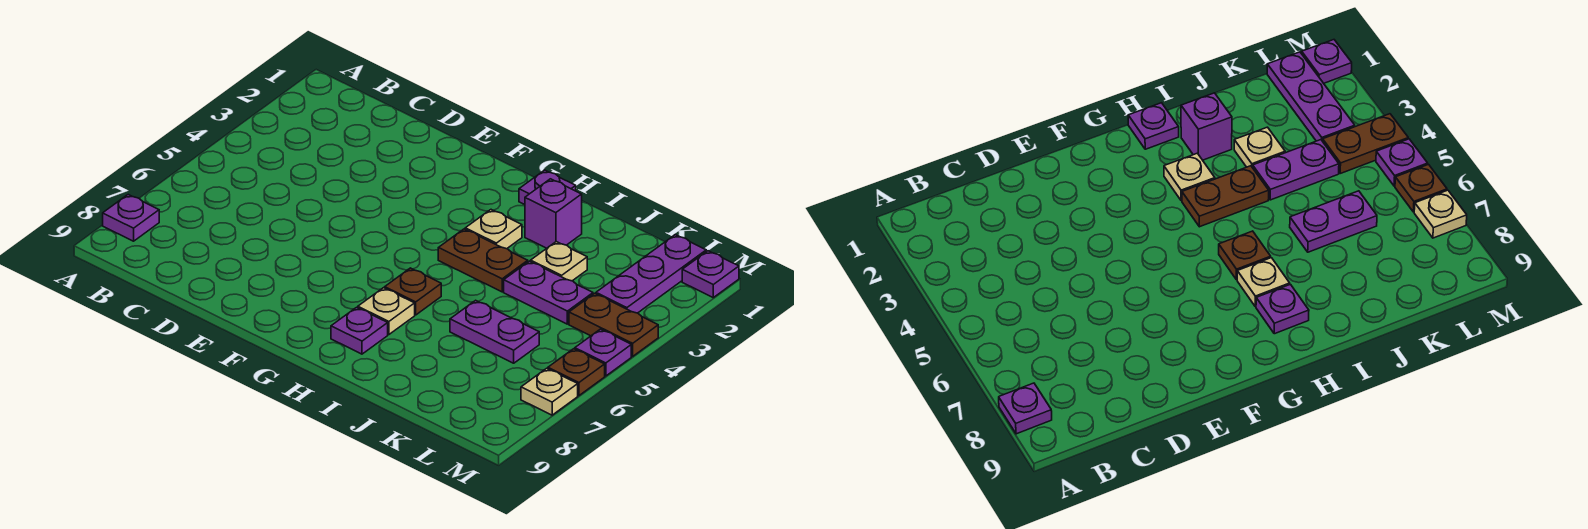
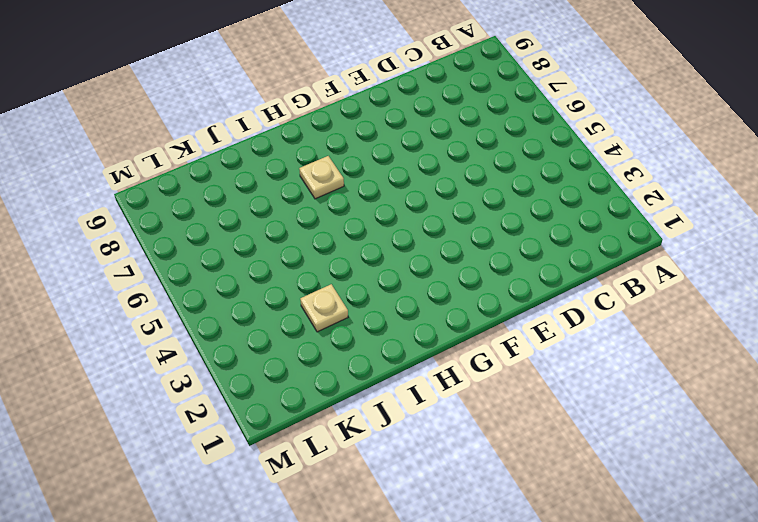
none -> purple plate A8 level 1
none -> purple plate H1 level 1
none -> tan plate H3 level 1

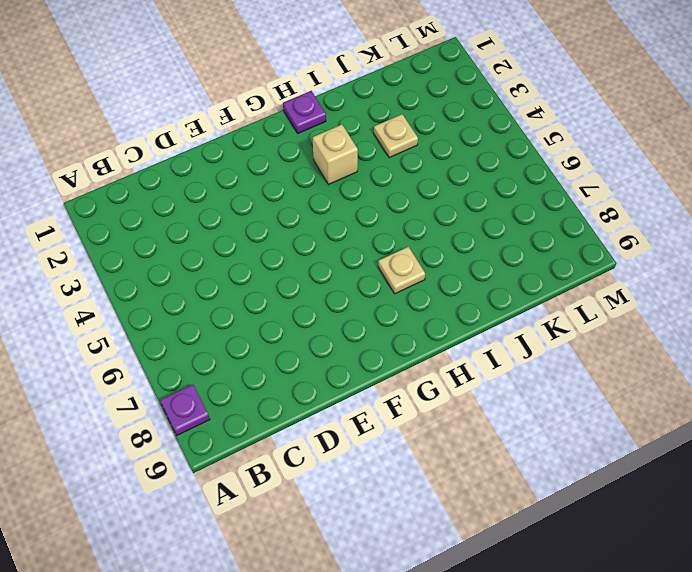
tan brick H3 level 1 -> tan plate H3 level 1
none -> brown plate H4:I4 level 1
none -> brown plate H6 level 1
none -> purple plate H8 level 1

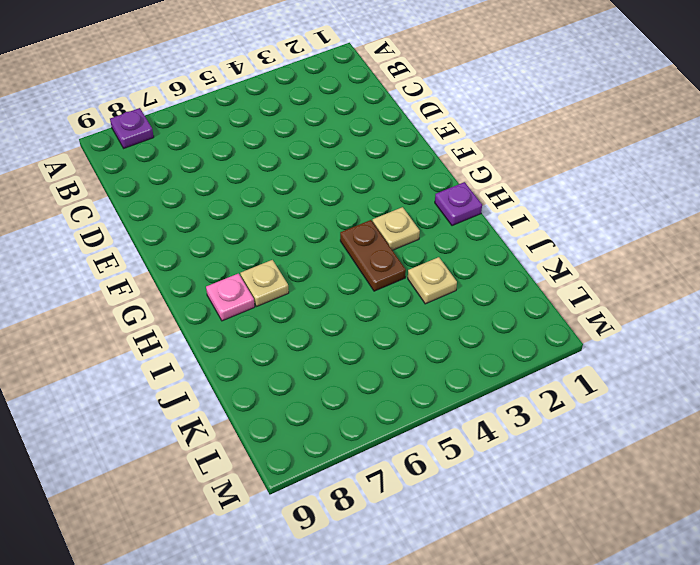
pink plate H8 level 1 -> purple plate H8 level 1
none -> brown plate H6 level 1
none -> purple brick I2 level 1
none -> purple plate J4:K4 level 1

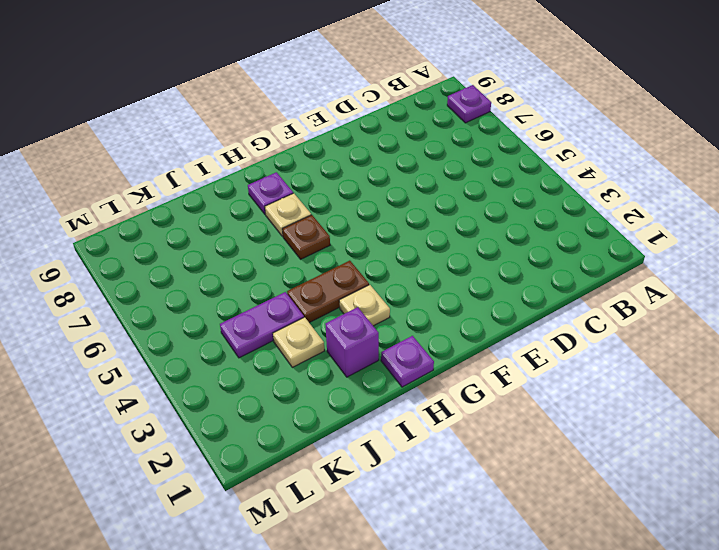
none -> purple plate J6:K6 level 1
none -> purple plate L1:L3 level 1
none -> brown plate L4:M4 level 1

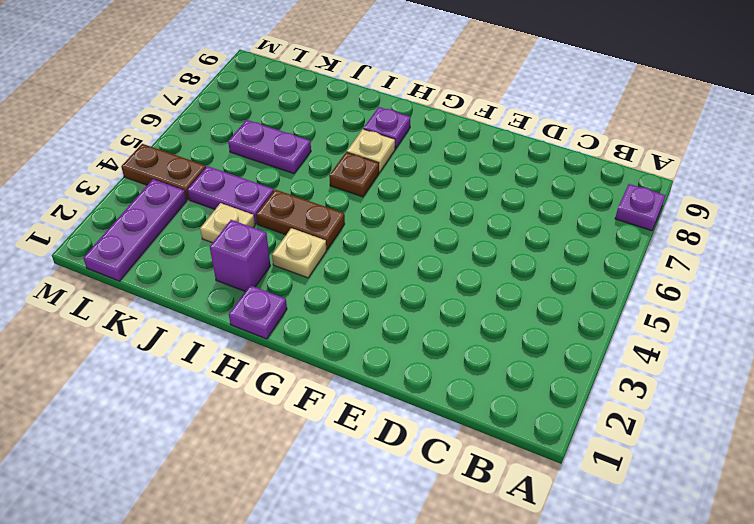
none -> purple plate M1 level 1
none -> purple plate M5 level 1
none -> brown plate M6 level 1

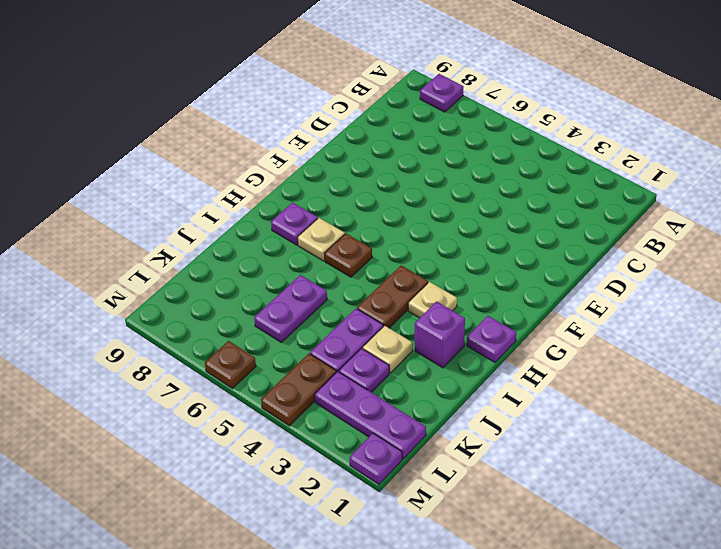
purple plate K3 level 1 -> purple plate M5 level 1
none -> tan plate M7 level 1

